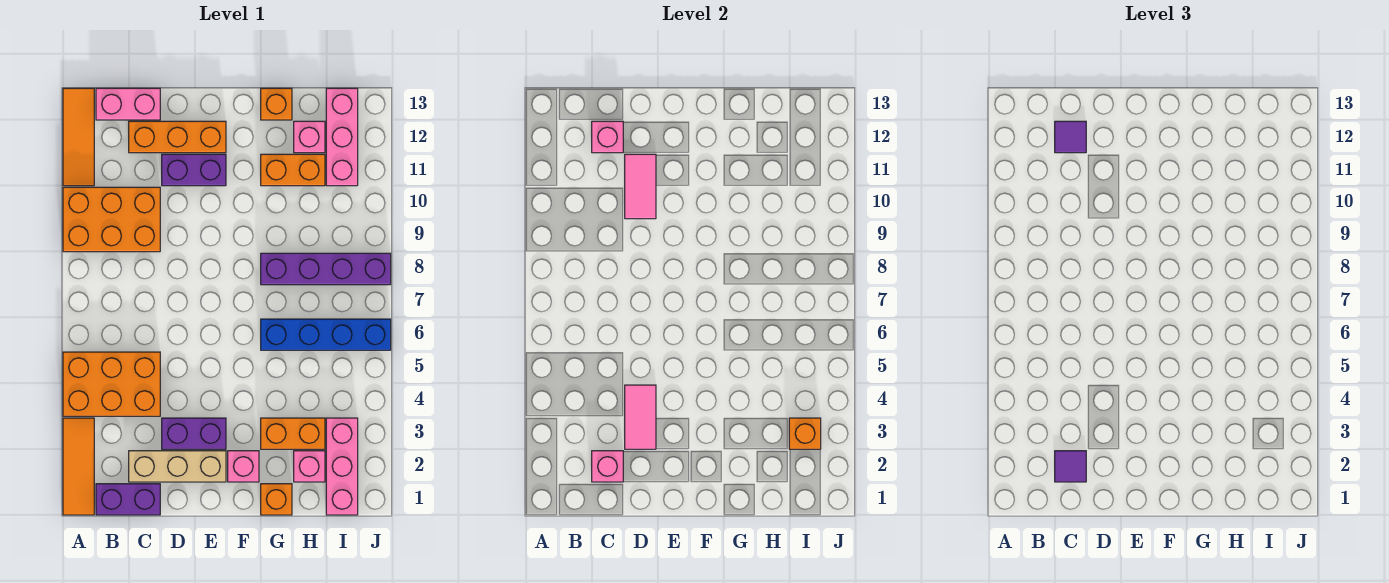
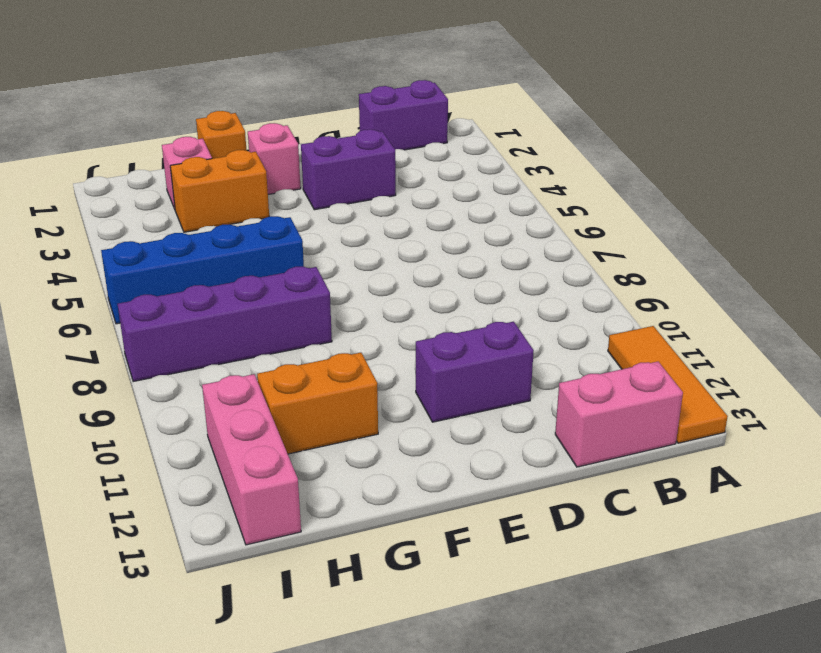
none -> orange tile A1:A3 level 1
none -> orange brick A4:C5 level 1
none -> orange brick A9:C10 level 1

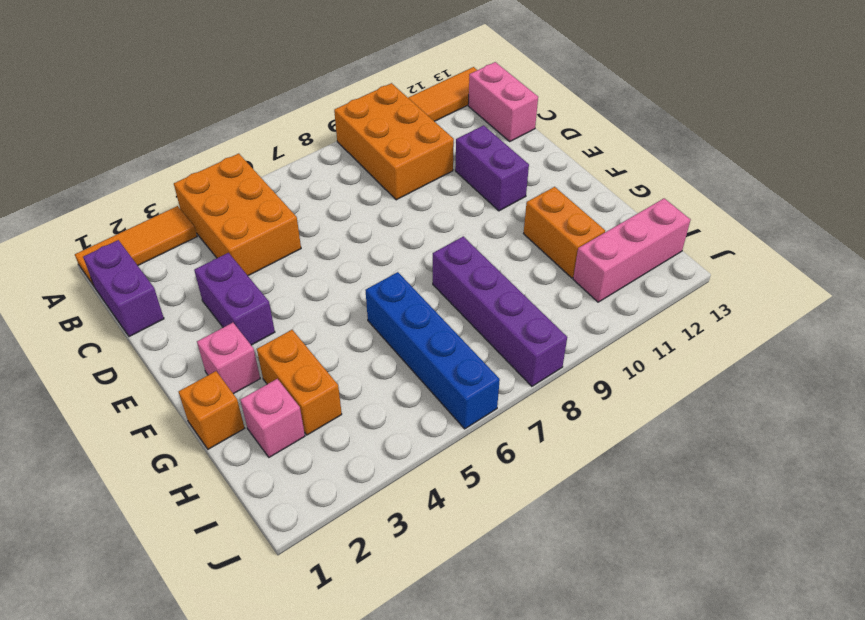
none -> tan brick C2:E2 level 1
none -> orange brick C12:E12 level 1
none -> orange brick G13 level 1

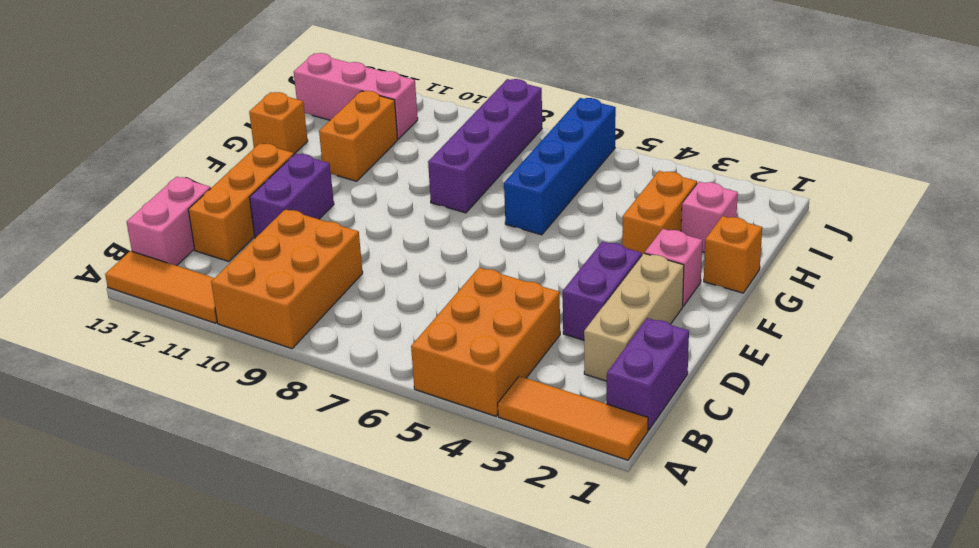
none -> pink brick H12 level 1
none -> pink brick I1:I3 level 1
none -> pink brick C2 level 2

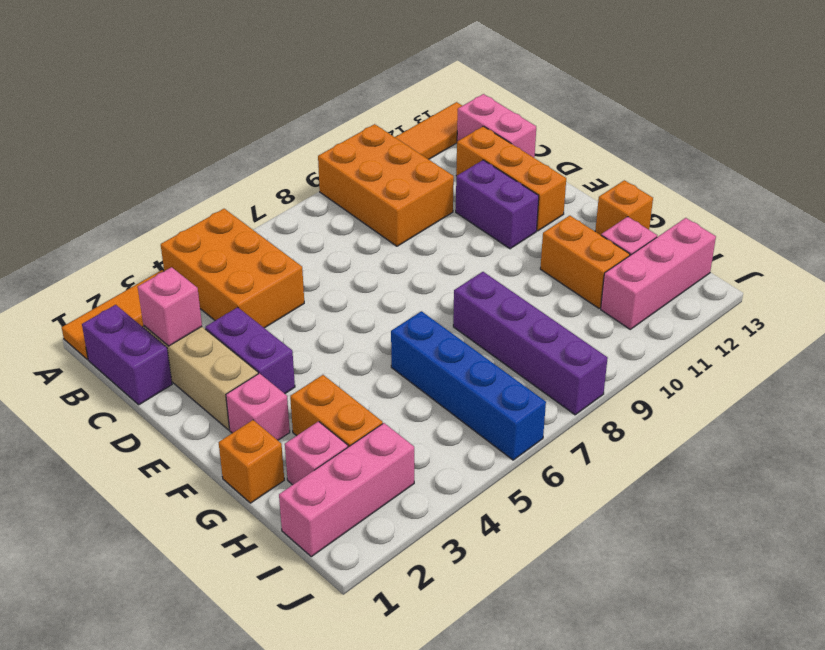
none -> pink brick C12 level 2
none -> pink tile D3:D4 level 2
none -> pink tile D10:D11 level 2

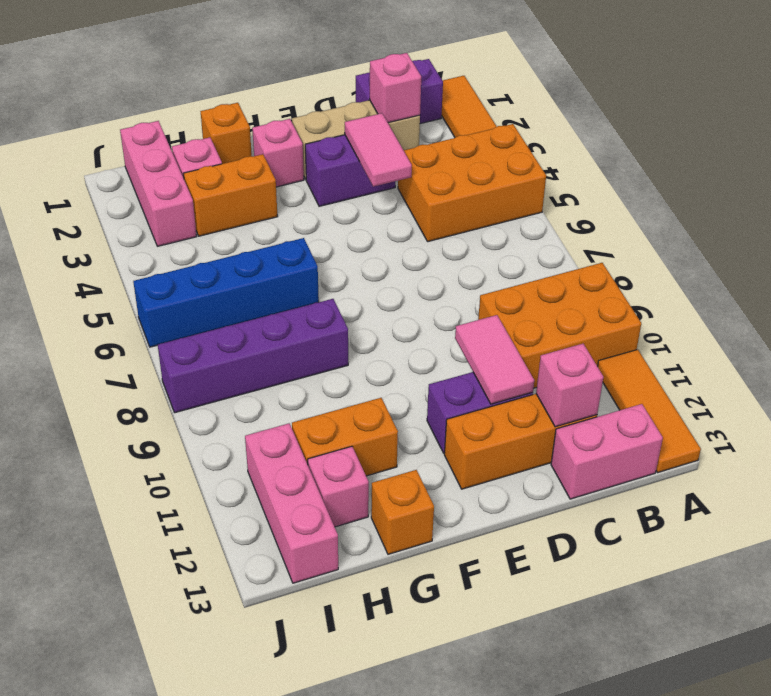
none -> orange brick I3 level 2
none -> purple tile C2 level 3
none -> purple tile C12 level 3

